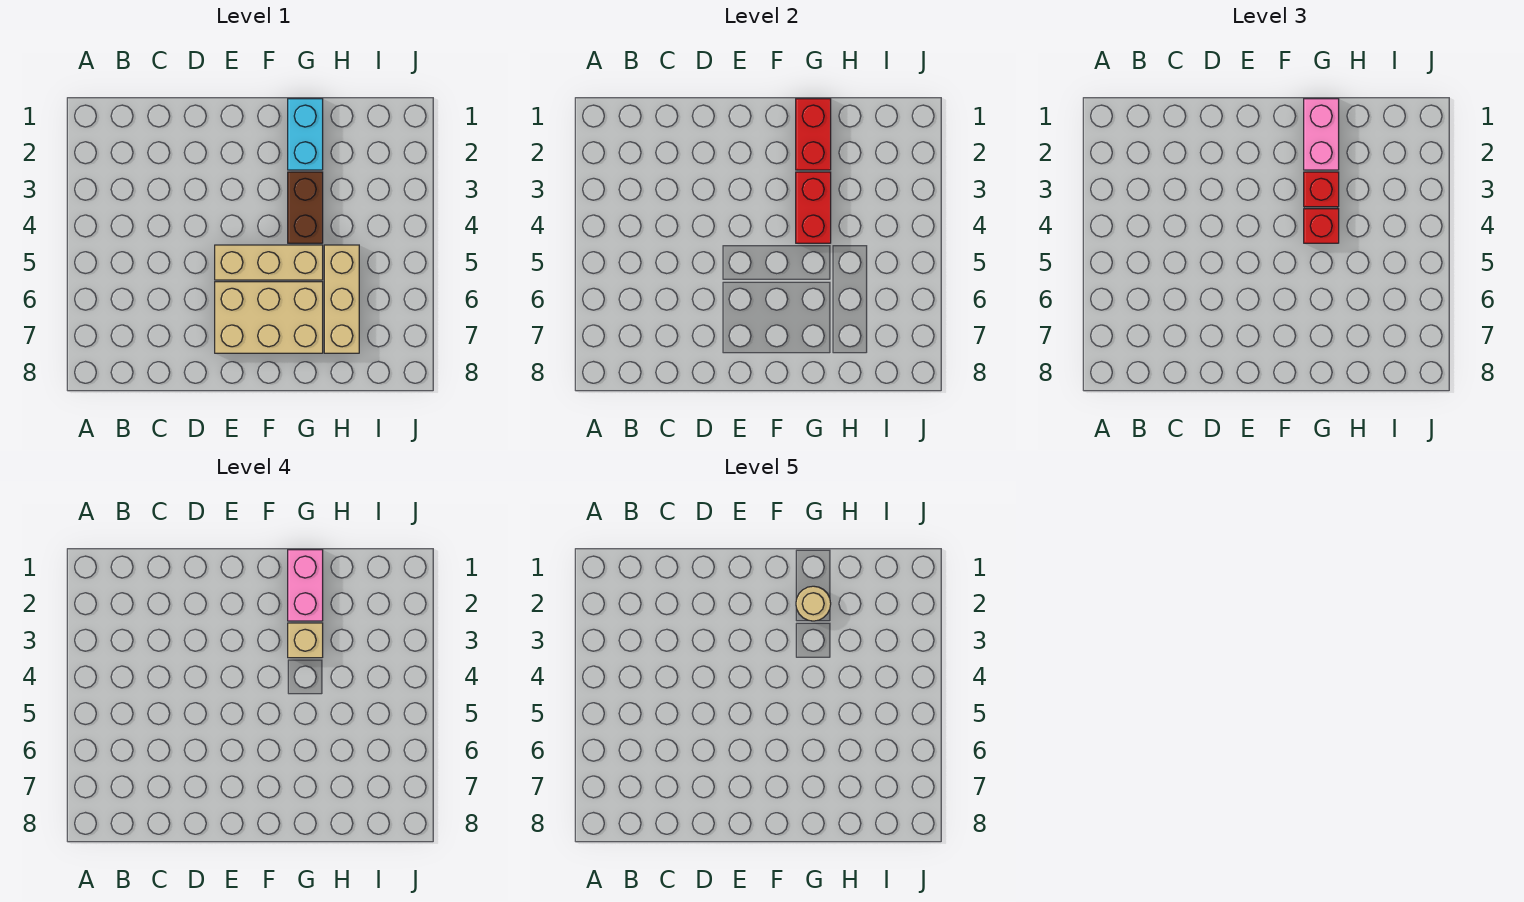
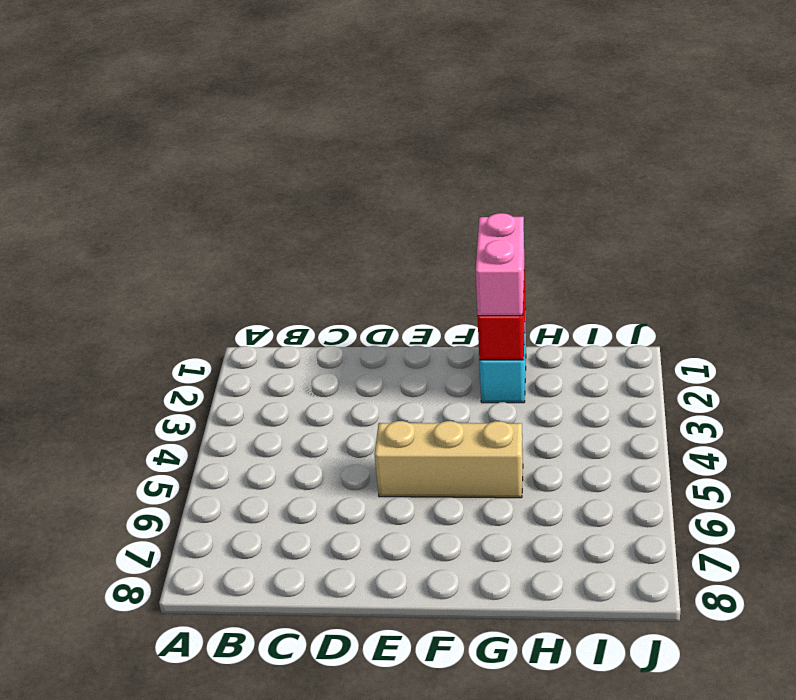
none -> tan brick E6:G7 level 1
none -> brown brick G3:G4 level 1
none -> tan brick H5:H7 level 1

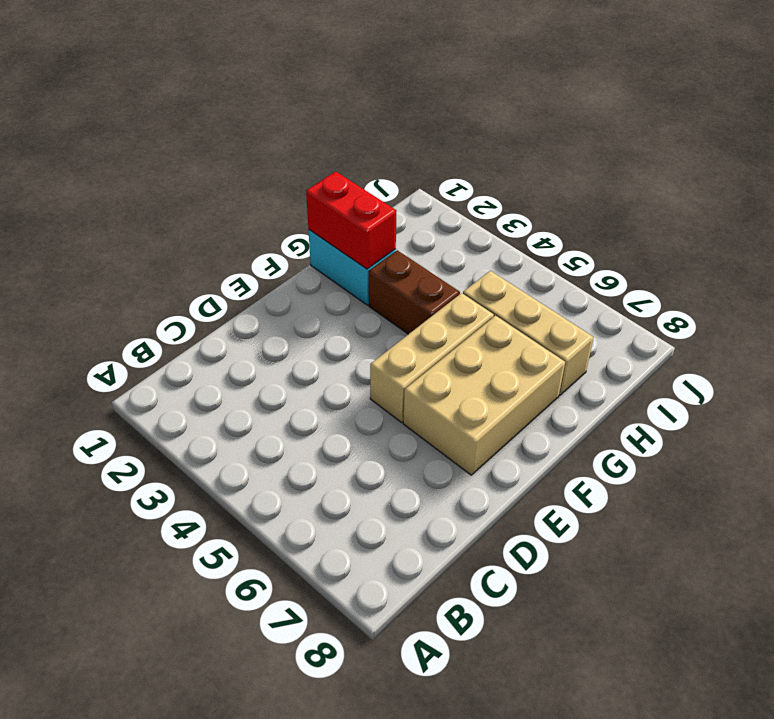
none -> red brick G3:G4 level 2
none -> pink brick G1:G2 level 3
none -> red brick G3 level 3

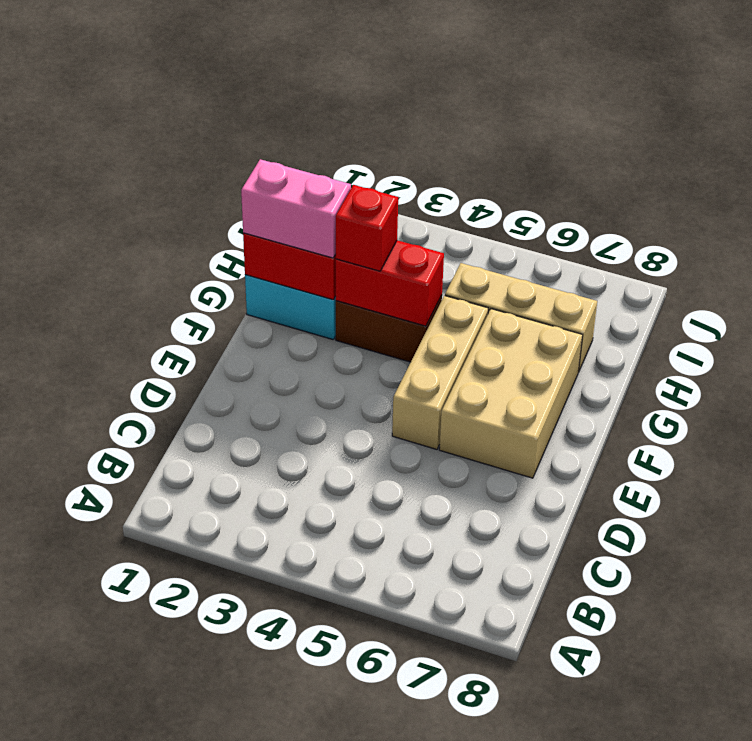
none -> red brick G4 level 3
none -> pink brick G1:G2 level 4
none -> tan brick G3 level 4

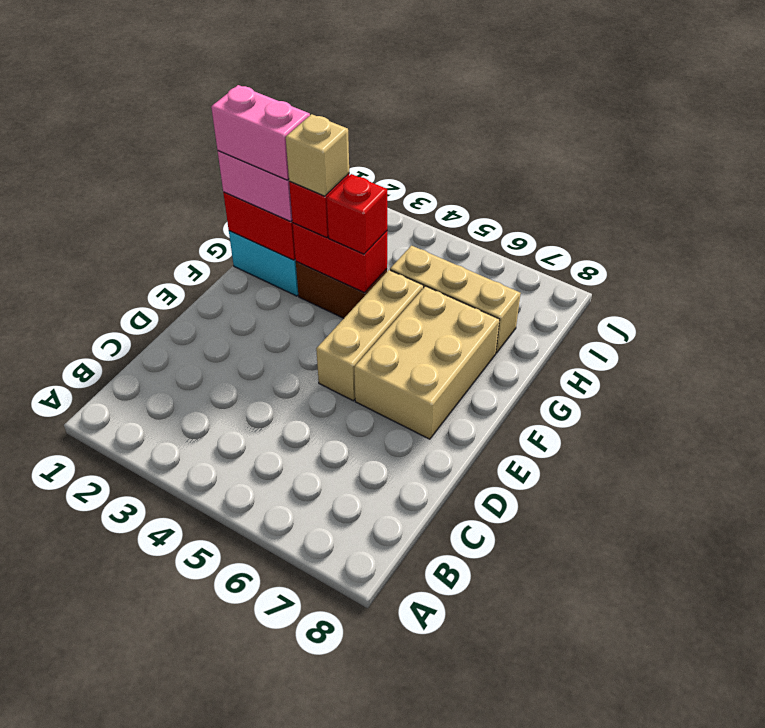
none -> tan round brick G2 level 5

